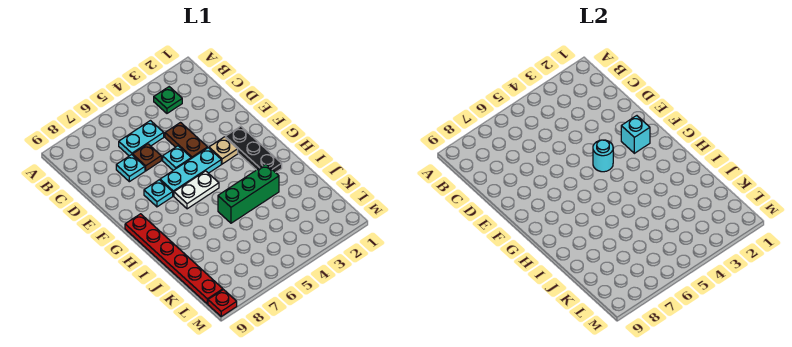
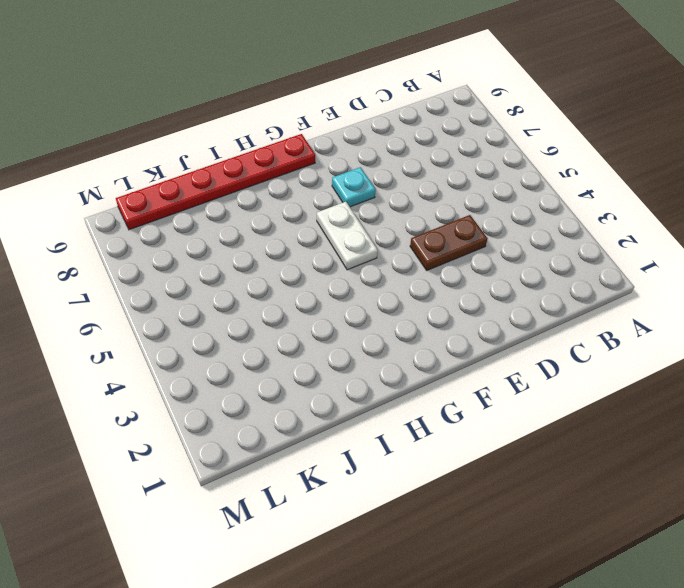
none -> green plate B3 level 1
none -> cyan plate C5:C6 level 1
none -> brown plate D6 level 1

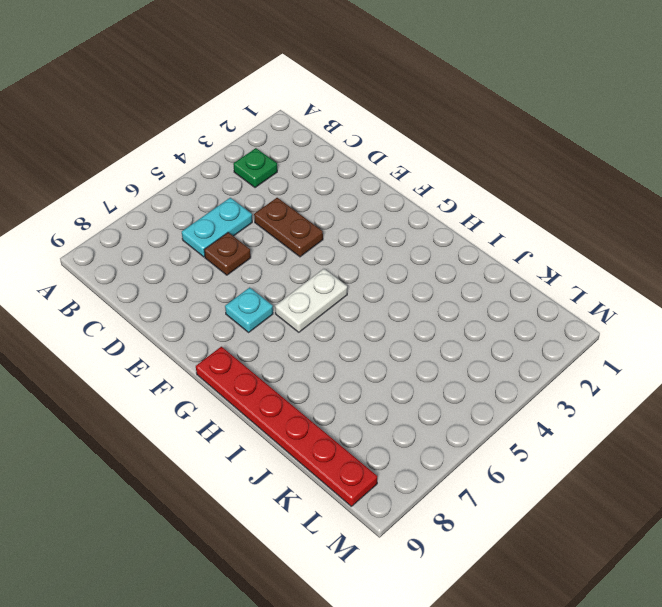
none -> cyan plate D7 level 1
none -> cyan plate E5 level 1
none -> black plate F2:H2 level 1

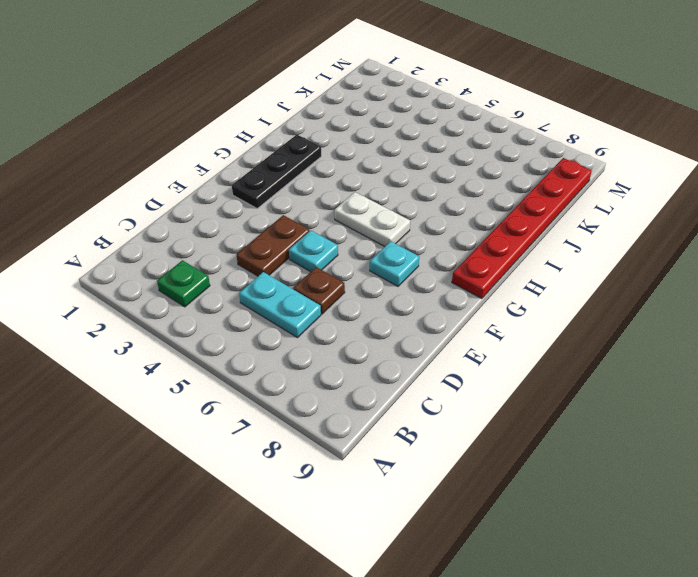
none -> cyan plate D7 level 1
none -> tan plate F3 level 1
none -> cyan plate F4:F6 level 1

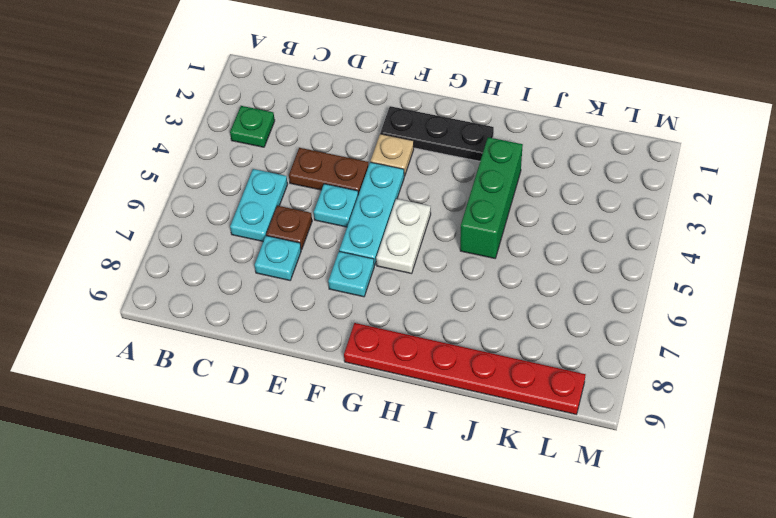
none -> red plate M9 level 1
none -> cyan brick F2 level 2
none -> cyan round brick F4 level 2

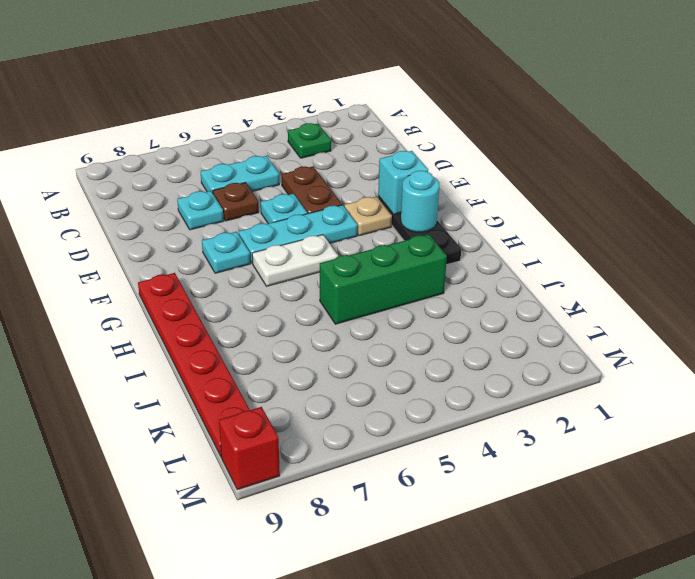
cyan round brick G2 level 2 -> cyan round brick F4 level 2
red brick M9 level 1 -> red plate M9 level 1

